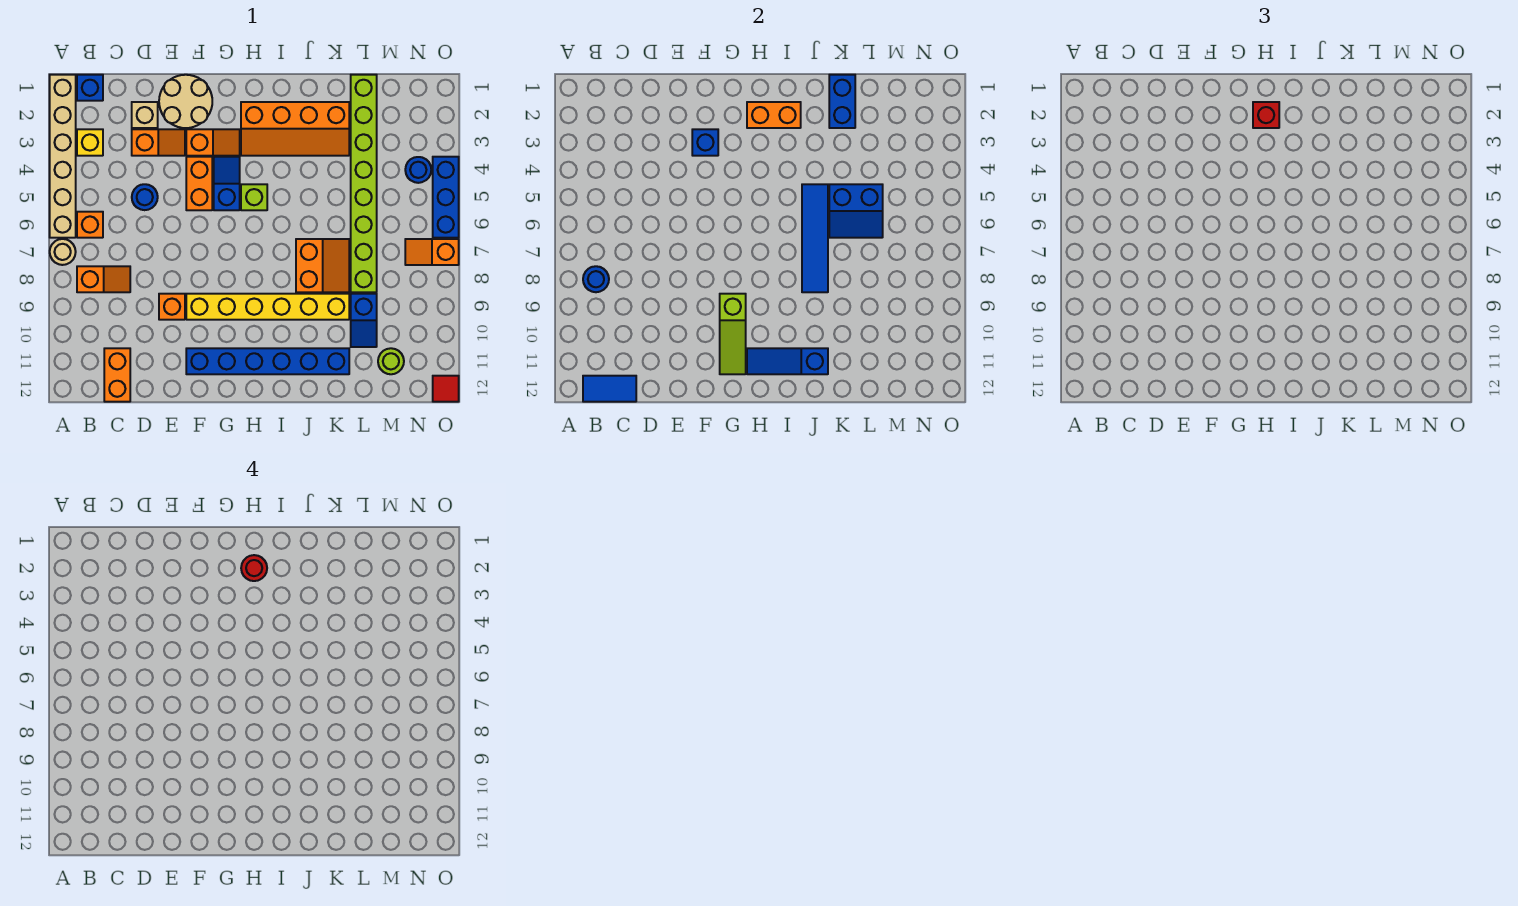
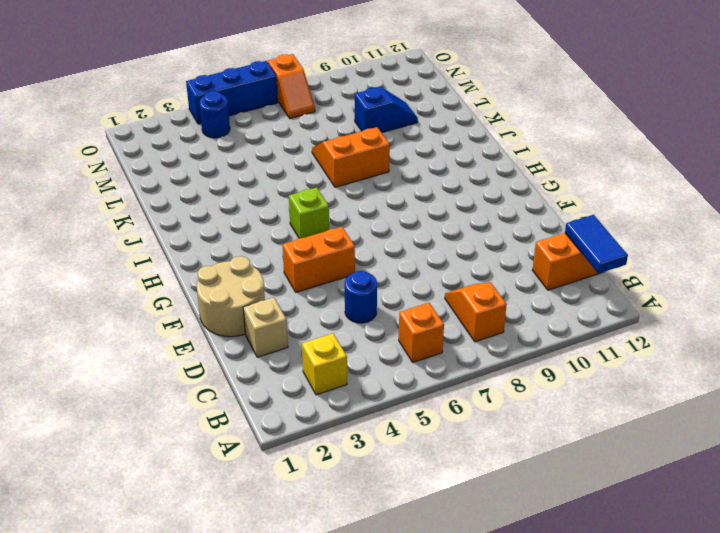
none -> tan brick A1:A6 level 1
none -> tan round brick A7 level 1
none -> blue brick B1 level 1
none -> orange slope D3:E3 level 1 top D

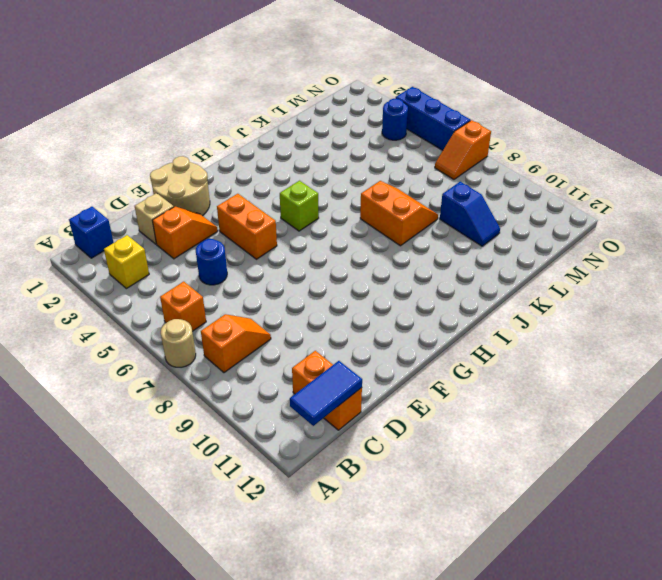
none -> tan brick A1:A6 level 1
none -> orange brick E9 level 1
none -> orange slope F3:G3 level 1 top F
none -> yellow brick F9:K9 level 1

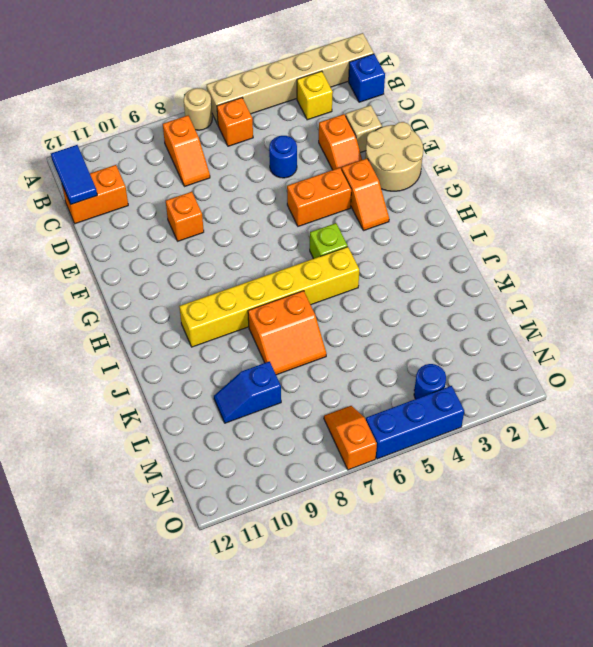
yellow brick I5:I10 level 1 -> yellow brick F9:K9 level 1
none -> blue brick F11:K11 level 1
none -> blue slope G4:G5 level 1 top 5
none -> orange slope H2:K3 level 1 top 2
none -> lime brick L1:L8 level 1

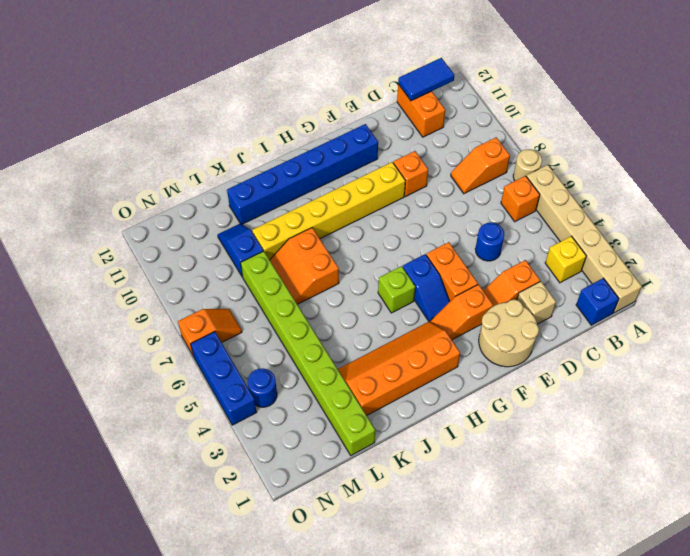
none -> lime round brick M11 level 1
none -> red tile O12 level 1
none -> blue round brick B8 level 2
none -> blue brick F3 level 2

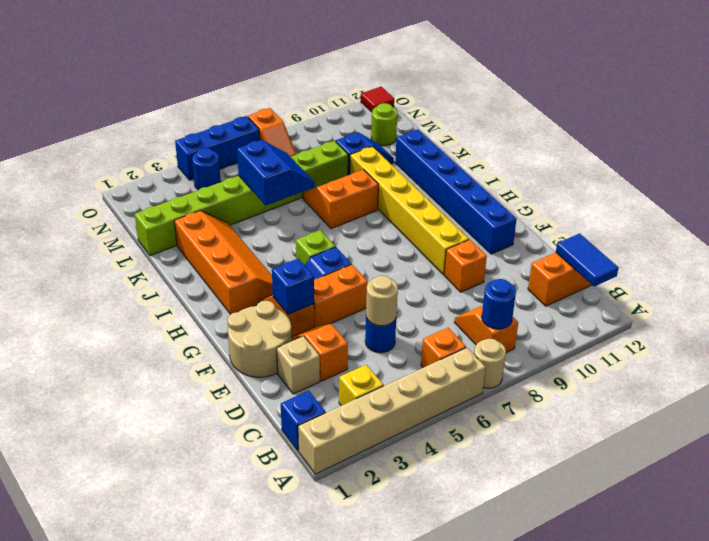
tan round brick D5 level 2 -> none
none -> lime slope G9:G11 level 2 top 9
none -> orange brick H2:I2 level 2
none -> blue slope H11:J11 level 2 top J
none -> blue tile J5:J8 level 2

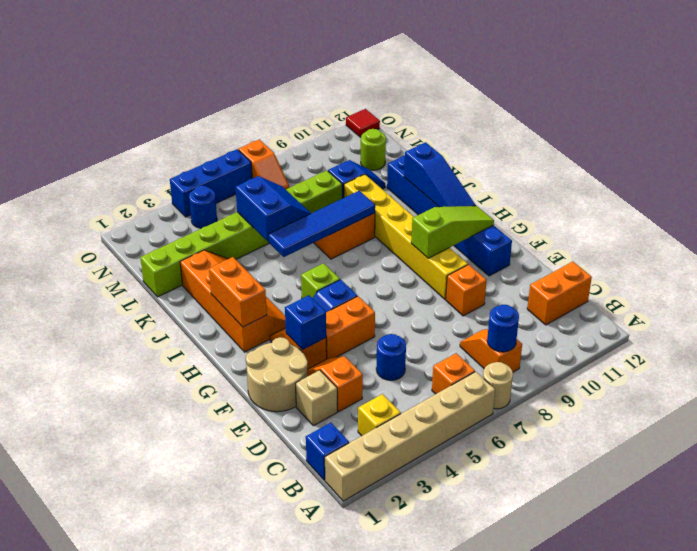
none -> blue tile B12:C12 level 2
none -> blue brick K1:K2 level 2
none -> red brick H2 level 3
none -> red round brick H2 level 4

